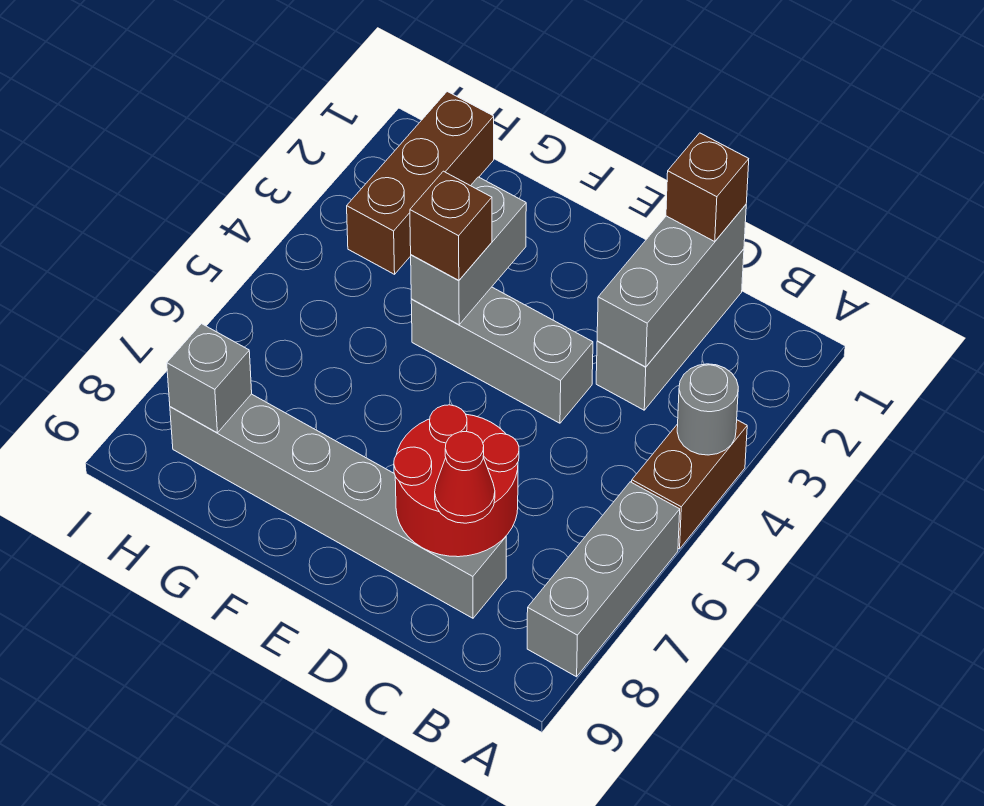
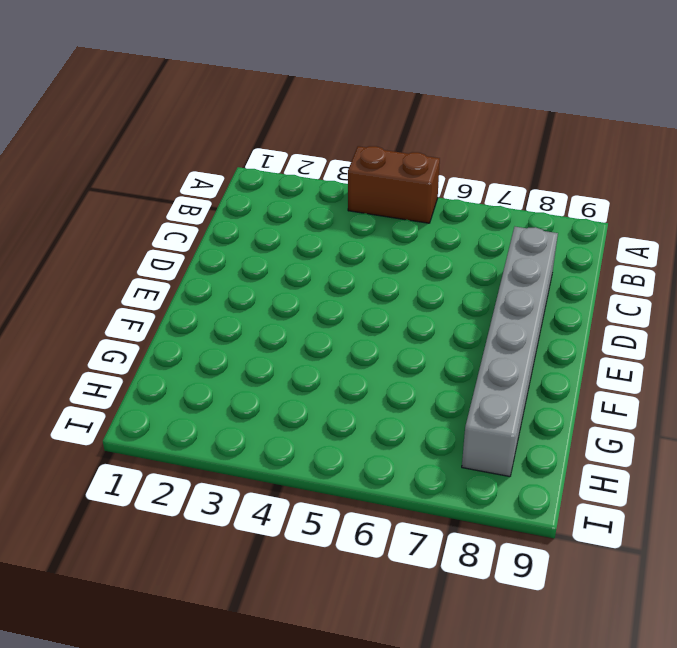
none -> grey brick A6:A8 level 1
none -> grey brick C1:C3 level 1
none -> grey brick D4:F4 level 1

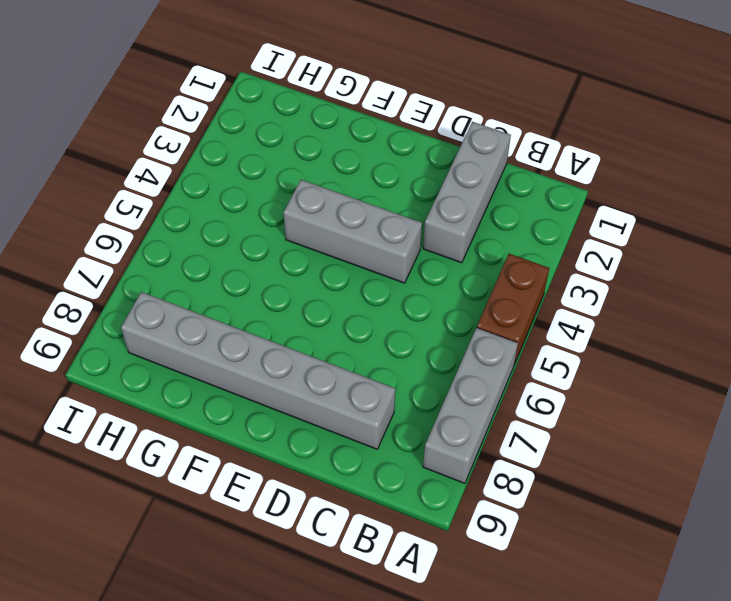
none -> brown brick H1:H3 level 1
none -> grey round brick A4 level 2
none -> grey brick C1:C3 level 2

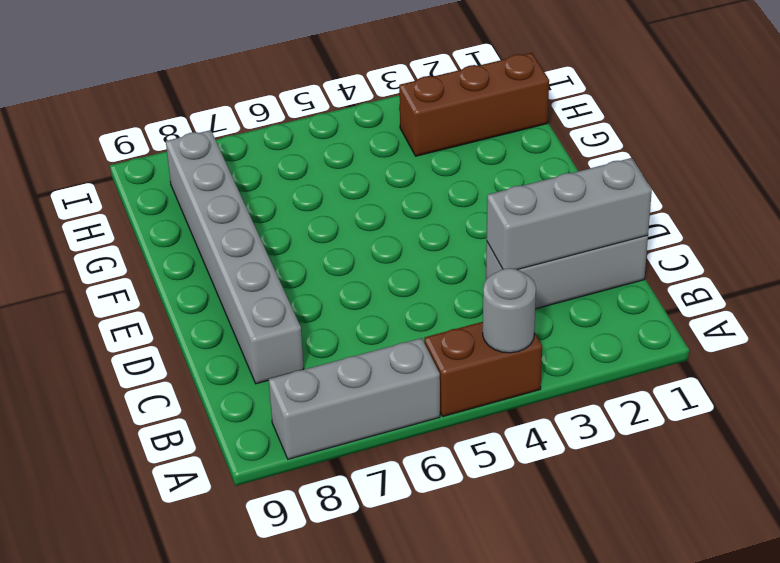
none -> grey brick D4:F4 level 1
none -> red round brick C7:D8 level 2
none -> grey brick F3:F4 level 2

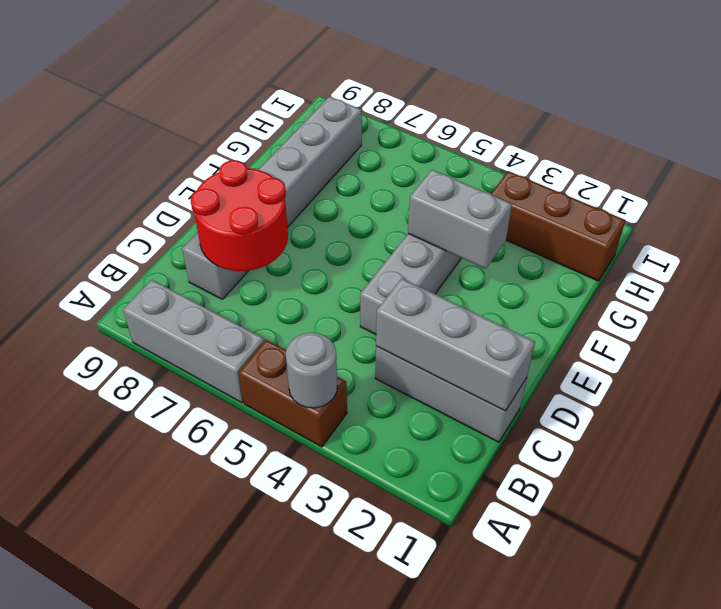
none -> grey brick H8 level 2
none -> brown brick C1 level 3
none -> red cone C8 level 3

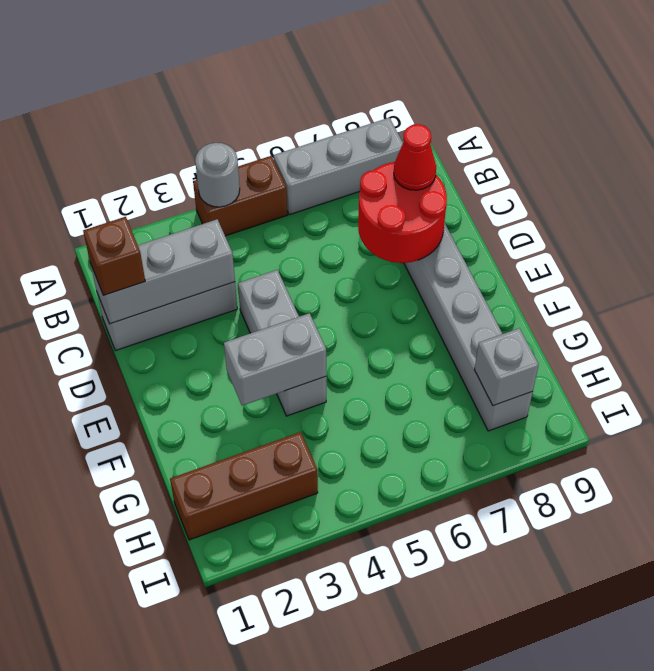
none -> brown brick F4 level 3

